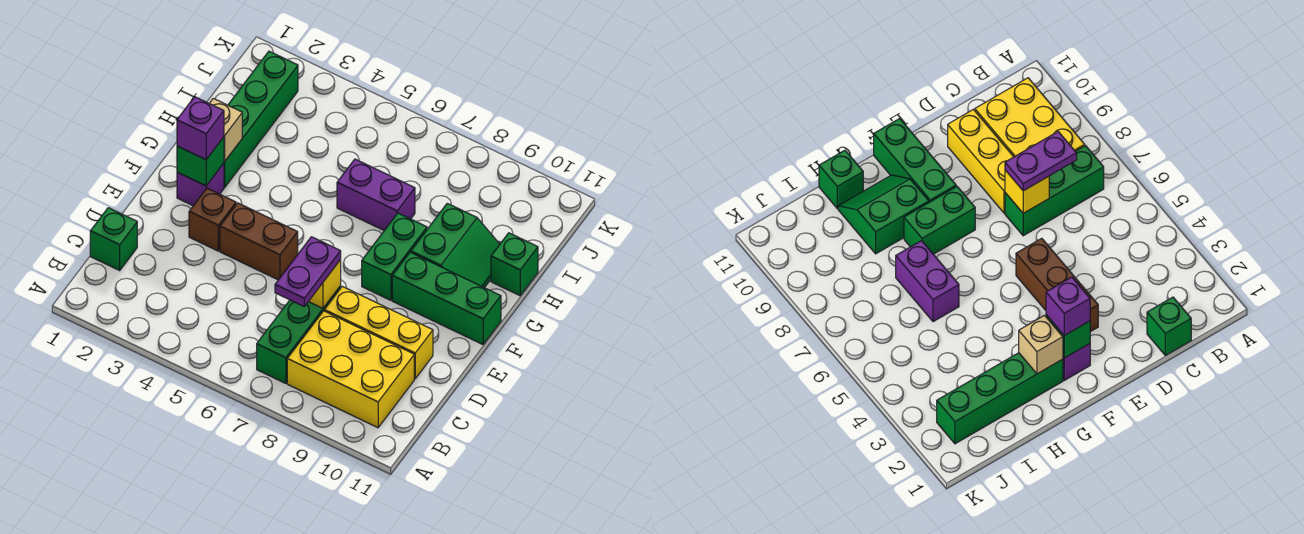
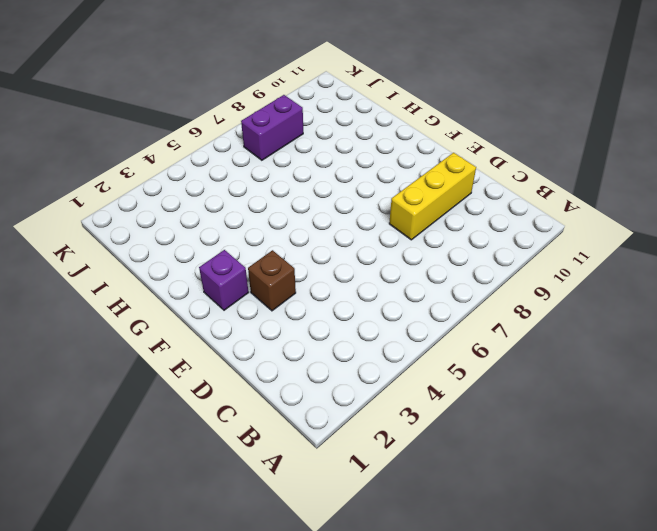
purple brick J7:J8 level 1 -> purple brick H6:H7 level 1
none -> green brick B7:D7 level 1
none -> yellow brick B8:C10 level 1
none -> green brick C1 level 1

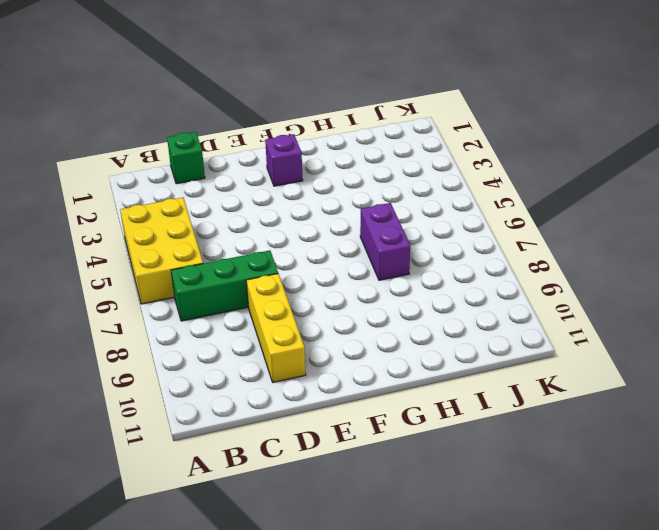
yellow brick A4:B6 level 1 -> yellow brick B8:C10 level 1
none -> brown brick E3 level 1
none -> brown brick E4:E5 level 1
none -> green brick F8:G8 level 1

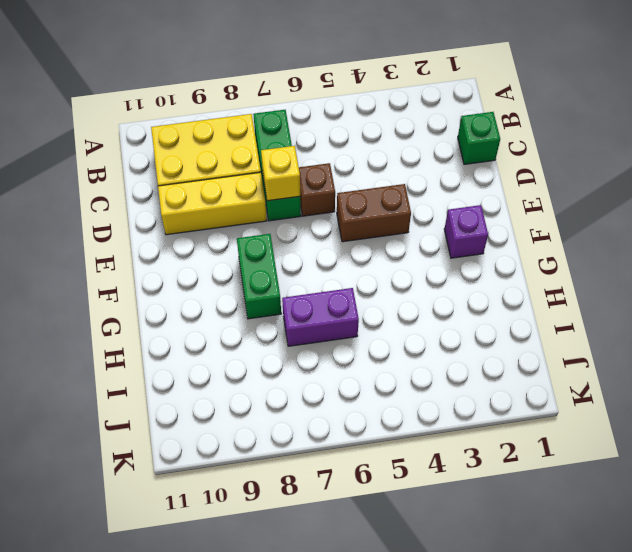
brown brick D6 level 1 -> brown brick E3 level 1
none -> green brick F9:F11 level 1
none -> green brick G2:J2 level 1
none -> green slope G9:H10 level 1 top 9

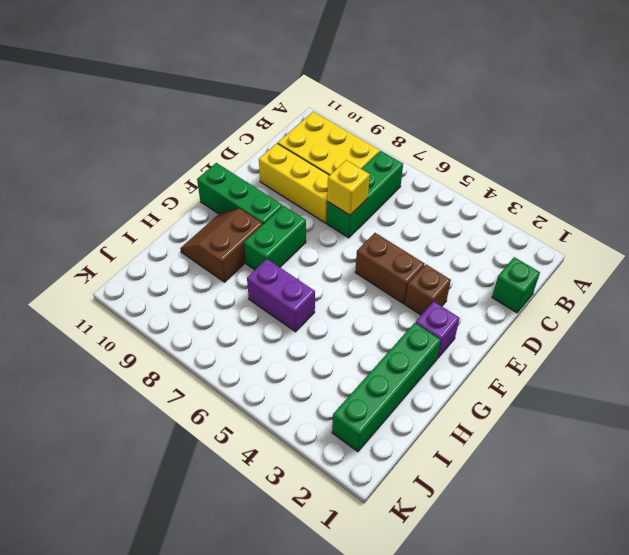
brown slope G9:H10 level 1 top 9 -> green slope G9:H10 level 1 top 9
none -> green brick H11 level 1
none -> green brick F2 level 2
none -> tan brick G2 level 2

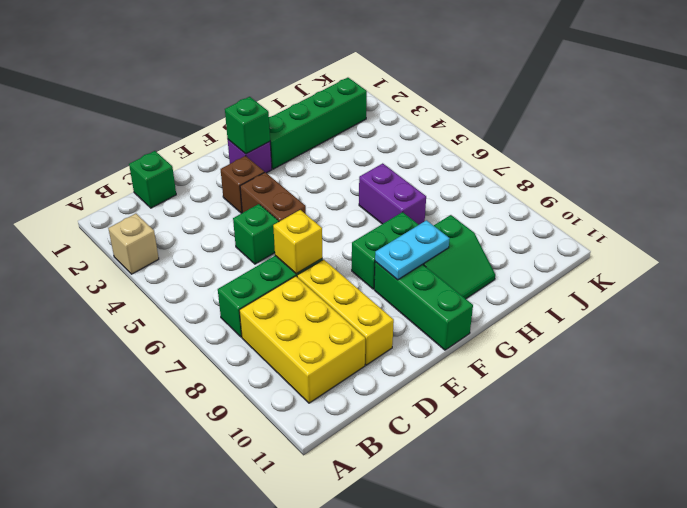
tan brick A3 level 1 -> tan brick G2 level 2
green brick D5 level 1 -> green brick H11 level 1
cyan plate F9:G9 level 2 -> none
none -> purple plate C7:D7 level 3
none -> purple brick F2 level 3

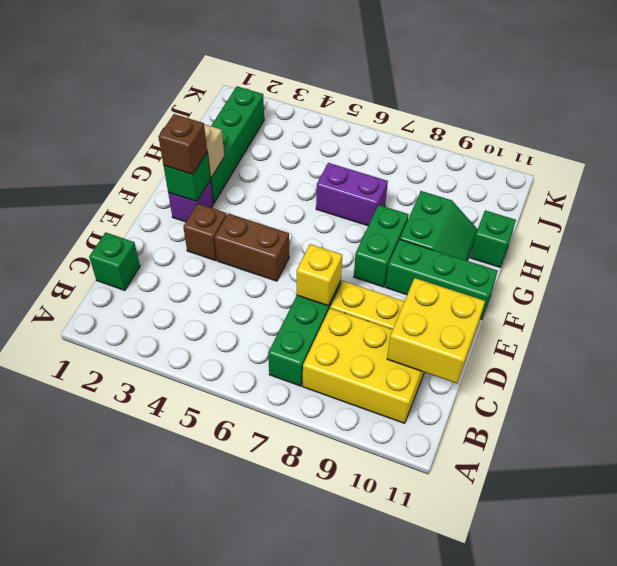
yellow brick C10:D11 level 2 -> none
brown brick F2 level 3 -> purple brick F2 level 3
none -> purple plate C7:D7 level 3

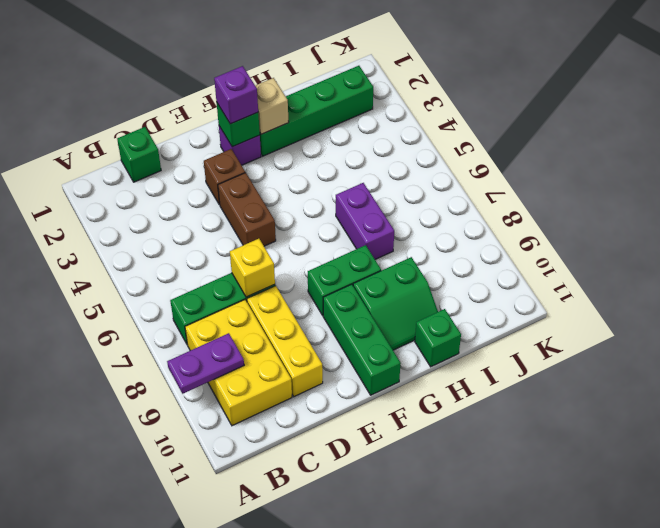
purple plate A9:B9 level 2 -> purple plate C7:D7 level 3

